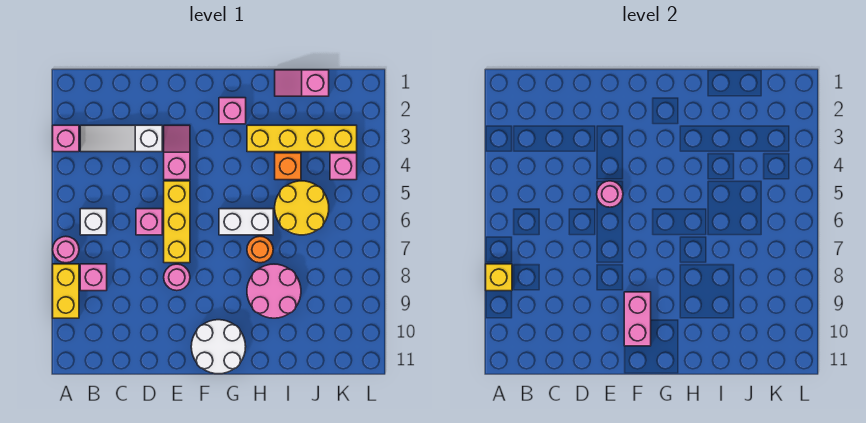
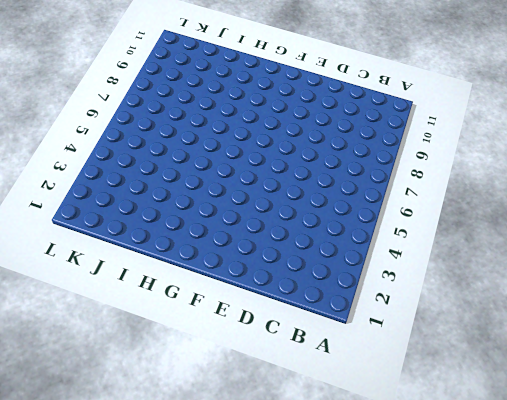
none -> pink brick A3 level 1
none -> pink round brick A7 level 1
none -> yellow brick A8:A9 level 1

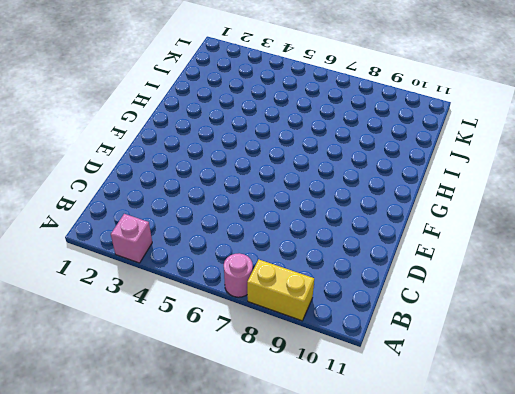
none -> white slope B3:D3 level 1 top D
none -> white brick B6 level 1
none -> pink brick B8 level 1

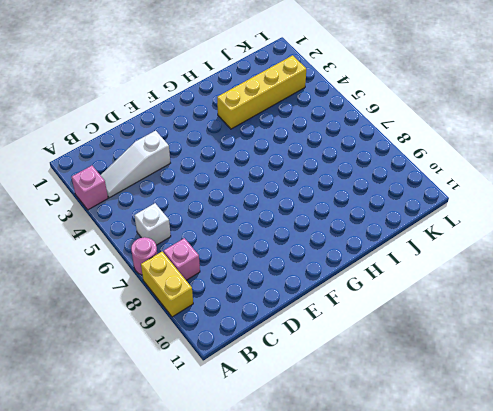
none -> pink brick D6 level 1
none -> pink slope E3:E4 level 1 top 4
none -> yellow brick E5:E7 level 1

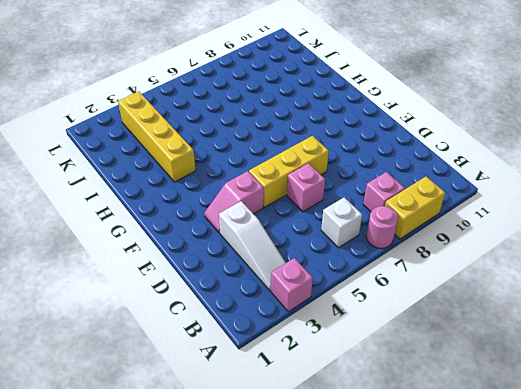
none -> pink round brick E8 level 1
none -> white round brick F10:G11 level 1
none -> pink brick G2 level 1

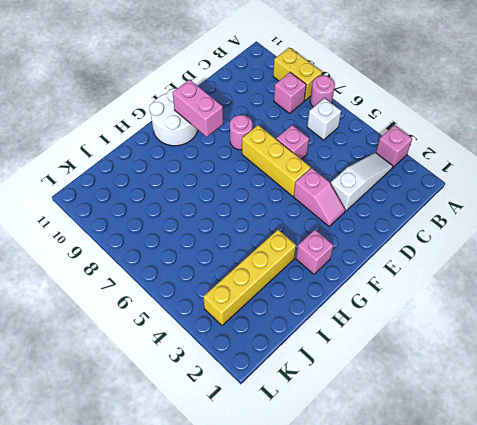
none -> white brick G6:H6 level 1
none -> orange round brick H7 level 1
none -> pink round brick H8:I9 level 1

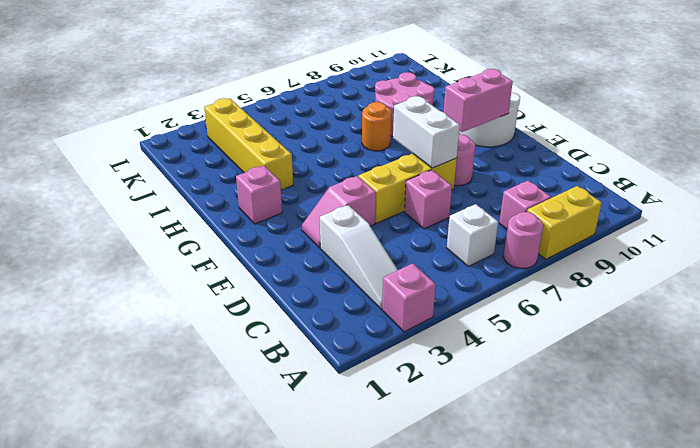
white brick E7:F7 level 2 -> white brick G6:H6 level 1
none -> pink slope I1:J1 level 1 top J
none -> orange brick I4 level 1
none -> yellow round brick I5:J6 level 1

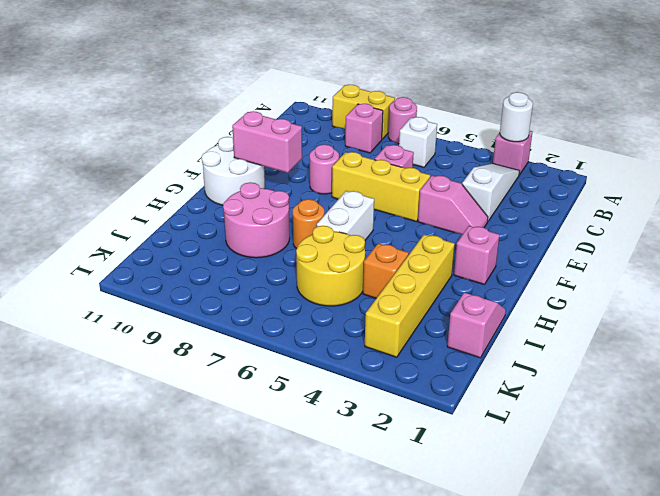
white round brick A3 level 2 -> none
none -> pink brick K4 level 1
none -> yellow brick A8 level 2
none -> pink round brick E5 level 2

